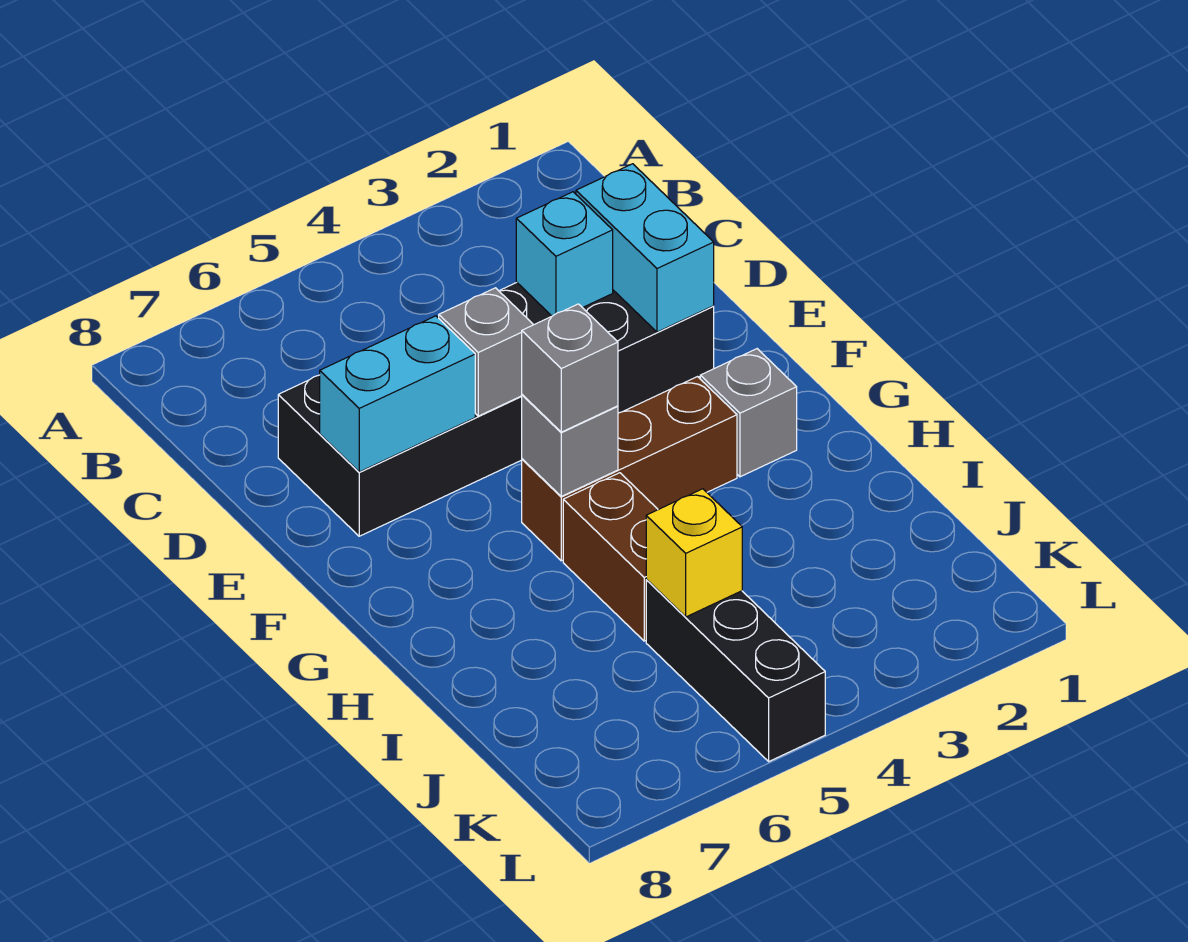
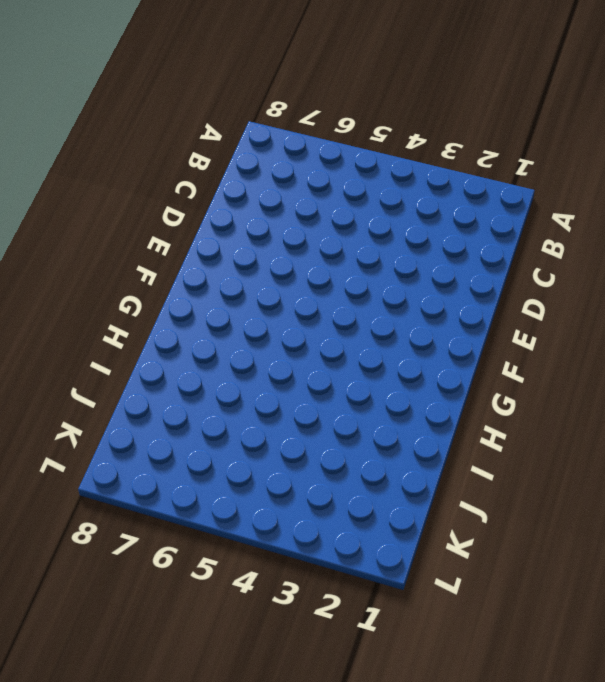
none -> black brick D2:E7 level 1
none -> grey brick G2 level 1
none -> brown brick G3:G5 level 1

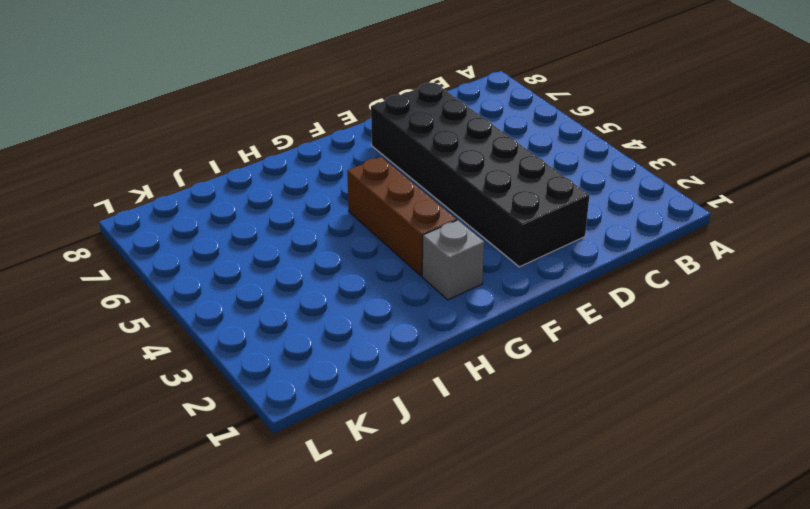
none -> brown brick H5:I5 level 1
none -> black brick J5:L5 level 1
none -> cyan brick D2:E2 level 2

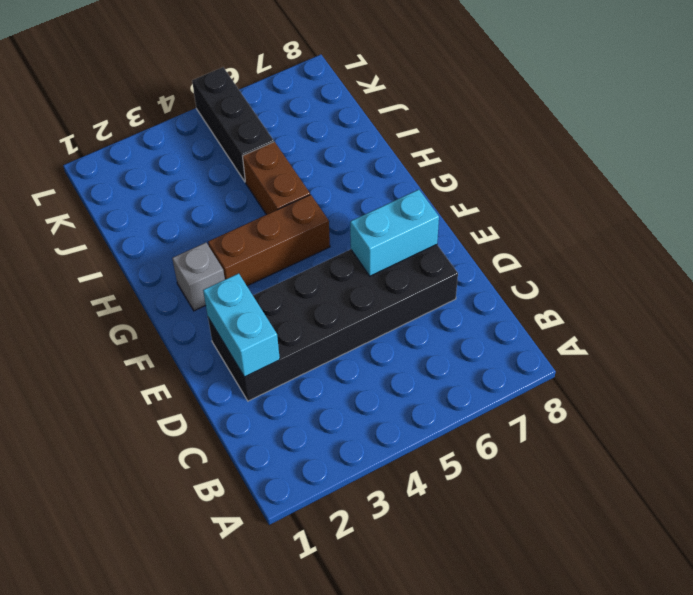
none -> cyan brick D3 level 2
none -> grey brick E5 level 2
none -> grey brick G5 level 2

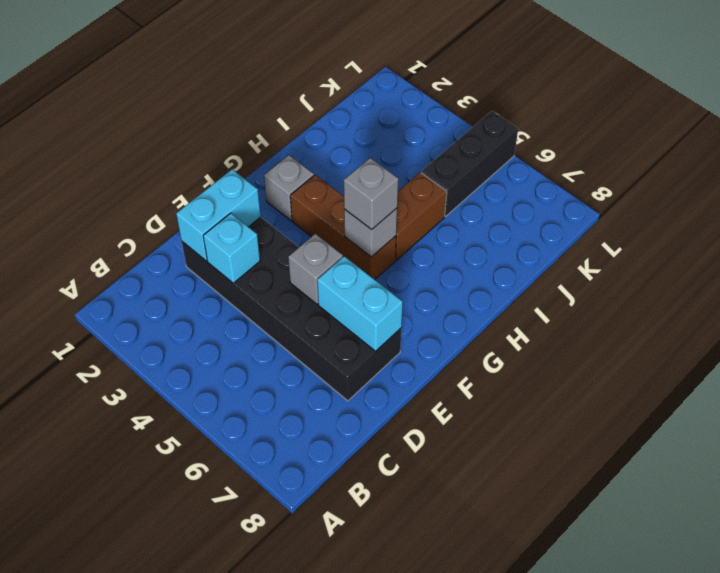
none -> yellow brick J5 level 2

